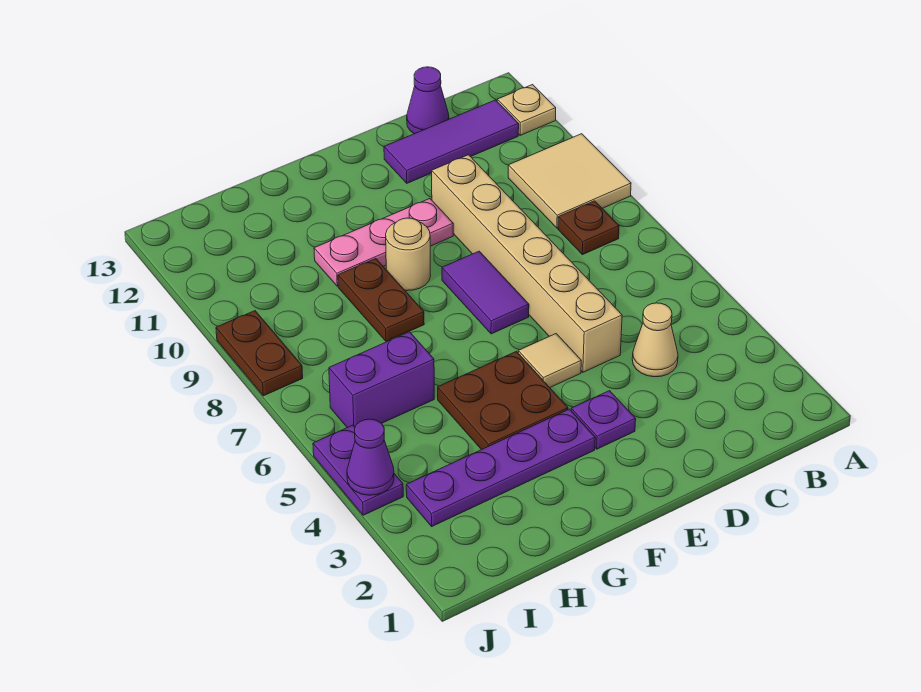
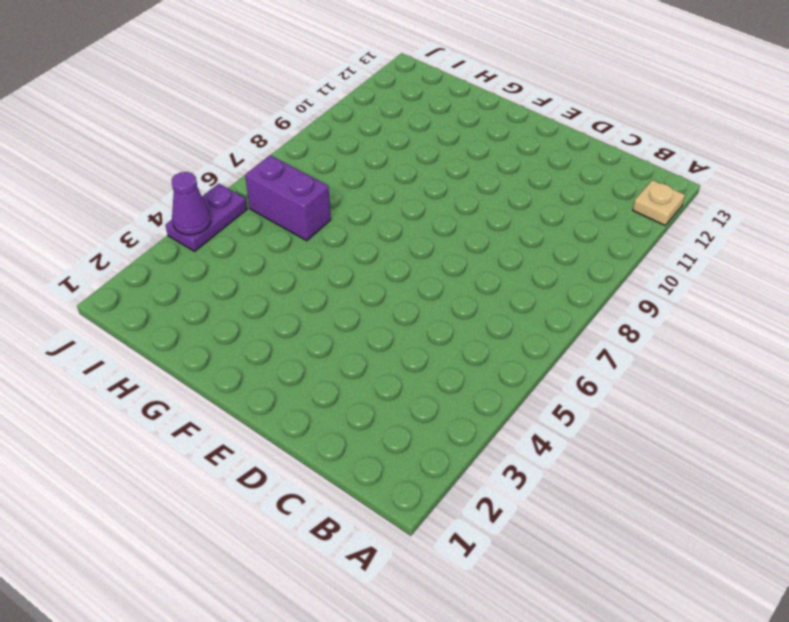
none -> tan tile A9:B10 level 1
none -> brown plate B8 level 1
none -> purple tile B12:D12 level 1

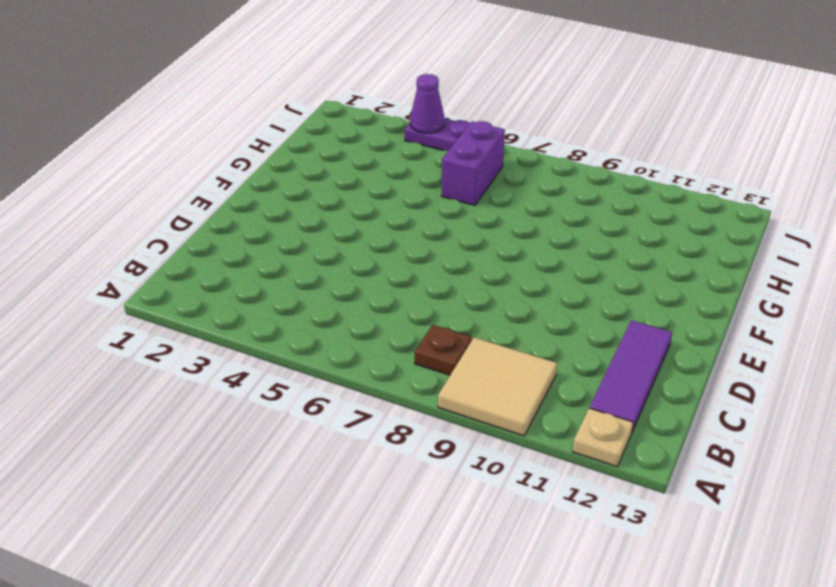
none -> tan cone C4 level 1
none -> purple cone C13 level 1
none -> tan brick D5:D10 level 1

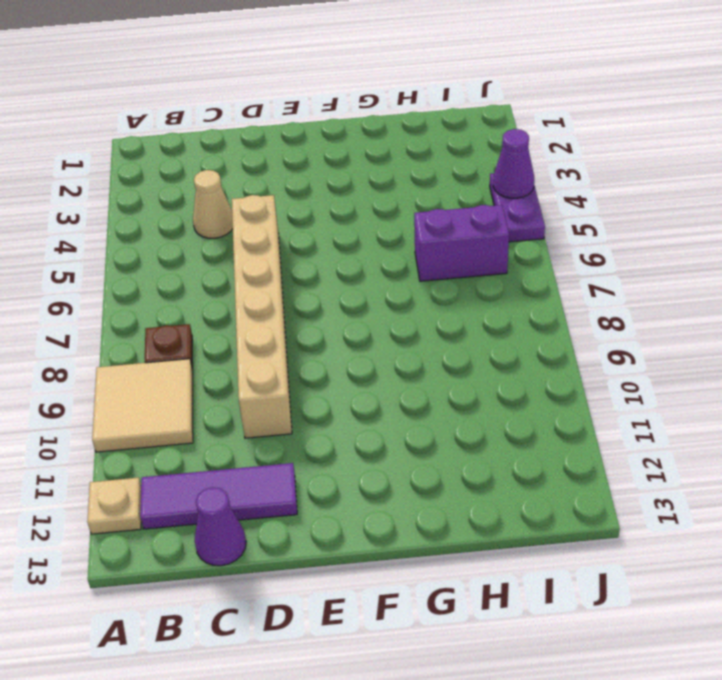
none -> purple plate E3 level 1
none -> tan tile E5 level 1
none -> purple tile E7:E8 level 1

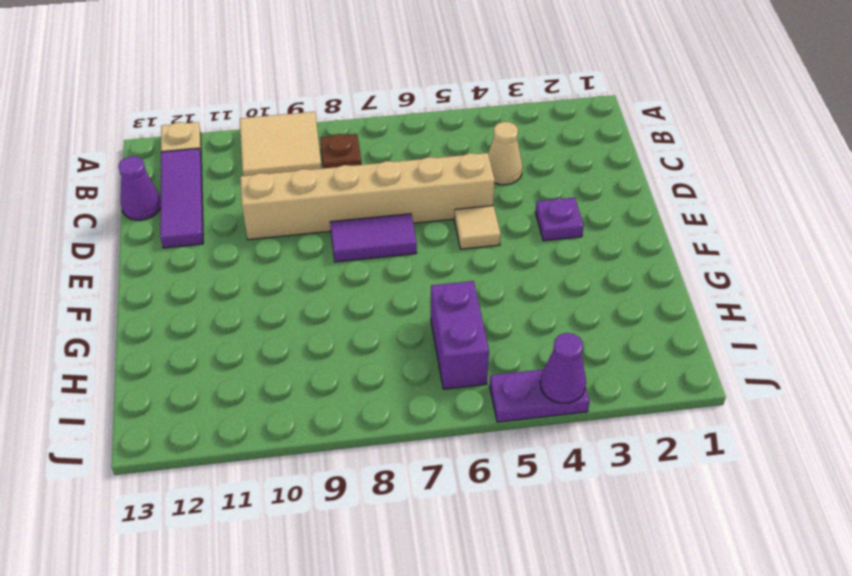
none -> pink plate E10:G10 level 1
none -> purple plate F3:I3 level 1
none -> brown plate F4:G5 level 1

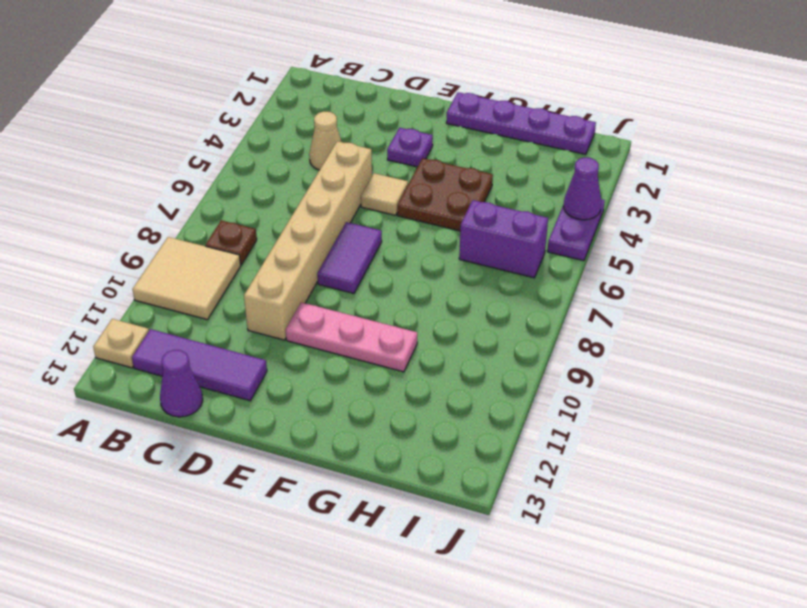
purple plate F1:I1 level 1 -> purple plate F3:I3 level 1
none -> tan round brick F9 level 1
none -> brown plate G8:G9 level 1
none -> brown plate J8:J9 level 1

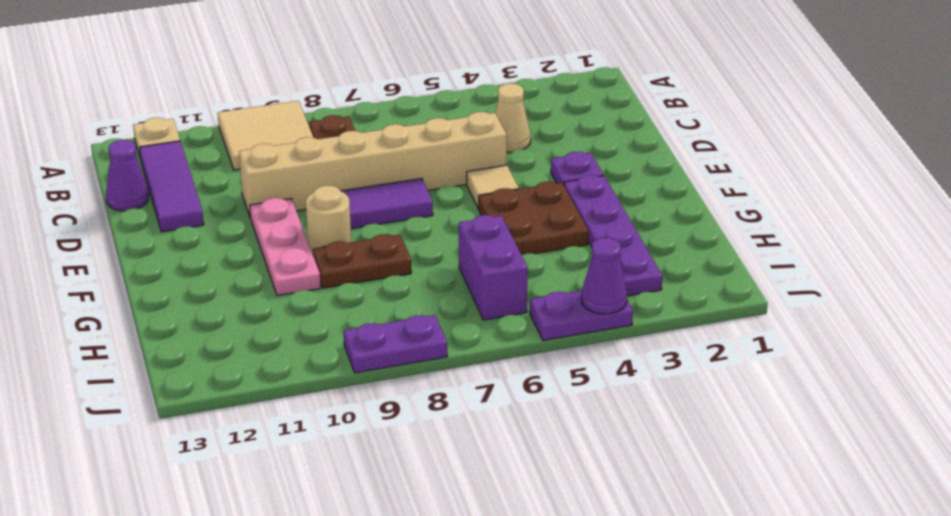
purple plate J8:J9 level 1 -> brown plate J8:J9 level 1

